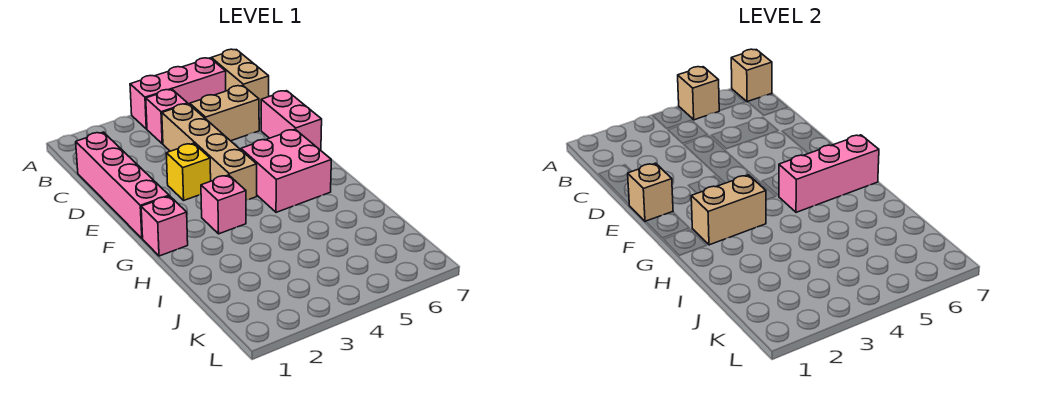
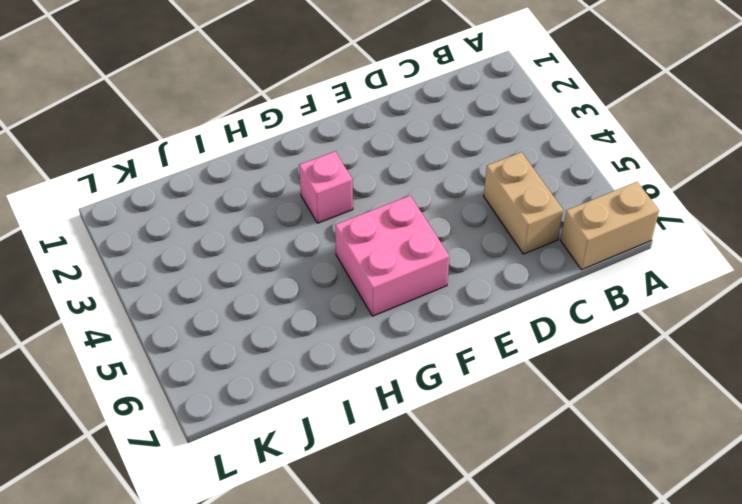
none -> pink brick A4:A6 level 1
none -> pink brick B4 level 1
none -> pink brick C1:F1 level 1

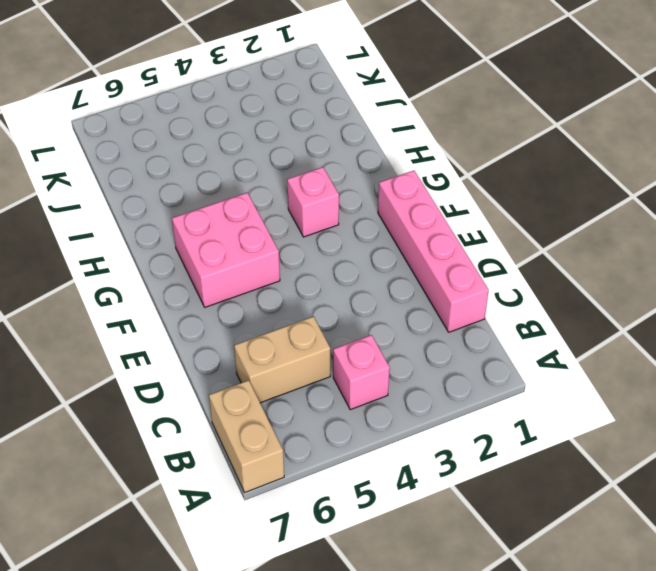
none -> pink brick A4:A6 level 1
none -> tan brick C4:F4 level 1
none -> pink brick D7:E7 level 1

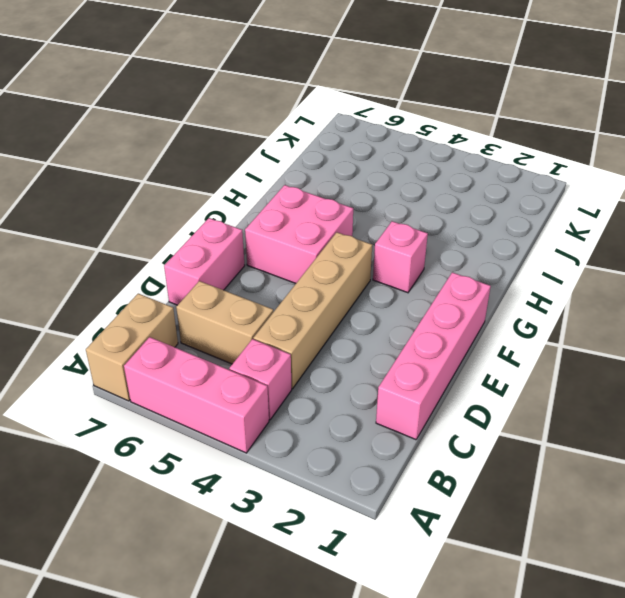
none -> yellow brick E3 level 1
none -> pink brick G1 level 1
none -> tan brick A5 level 2

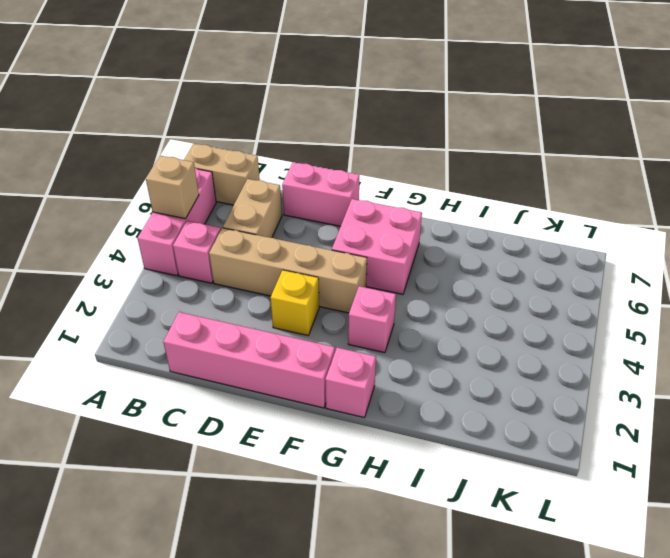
none -> tan brick A7 level 2
none -> tan brick E1 level 2
none -> tan brick G2:G3 level 2

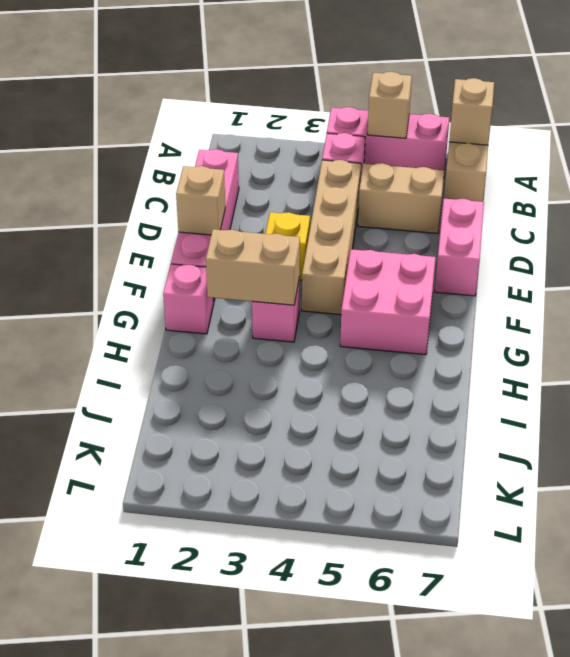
none -> pink brick G5:G7 level 2

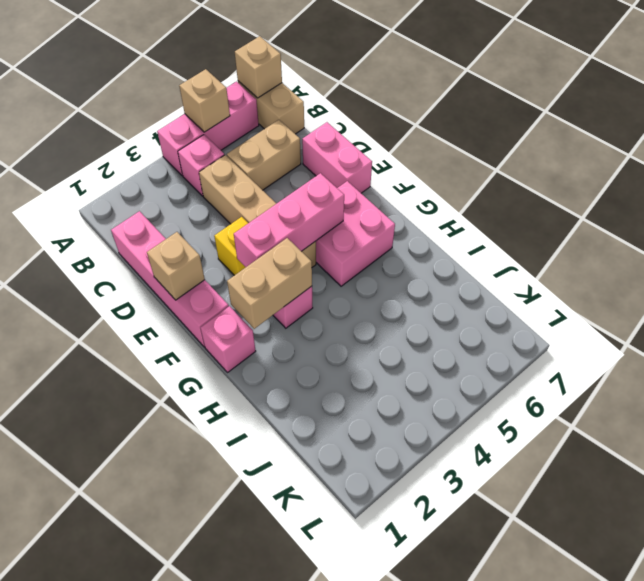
pink brick F3:F5 level 2 -> pink brick G5:G7 level 2

